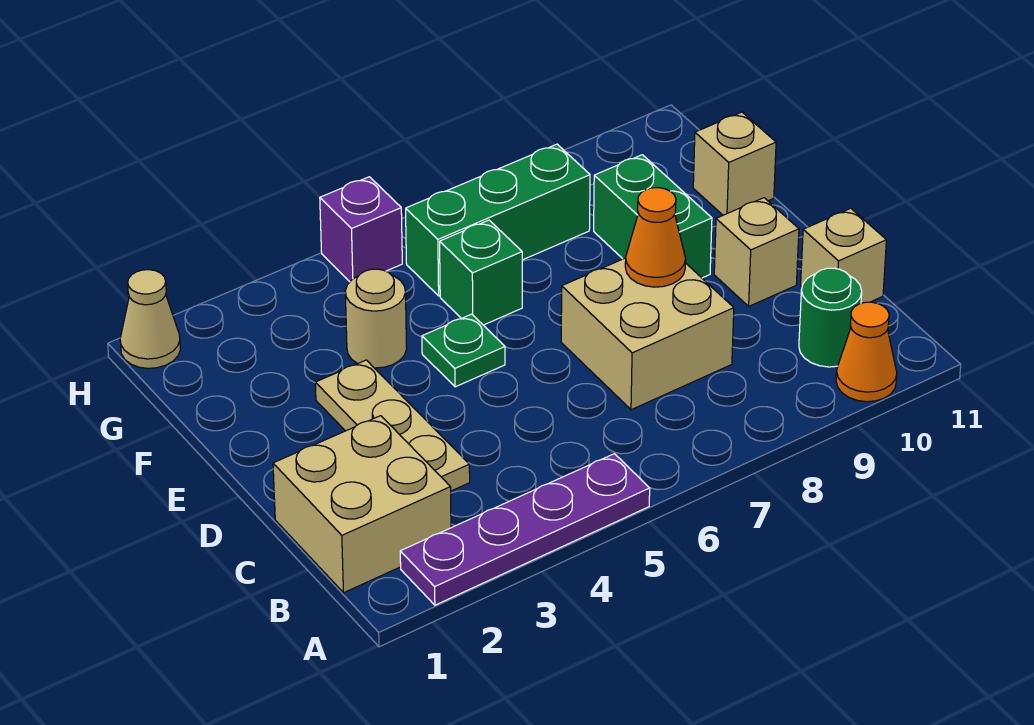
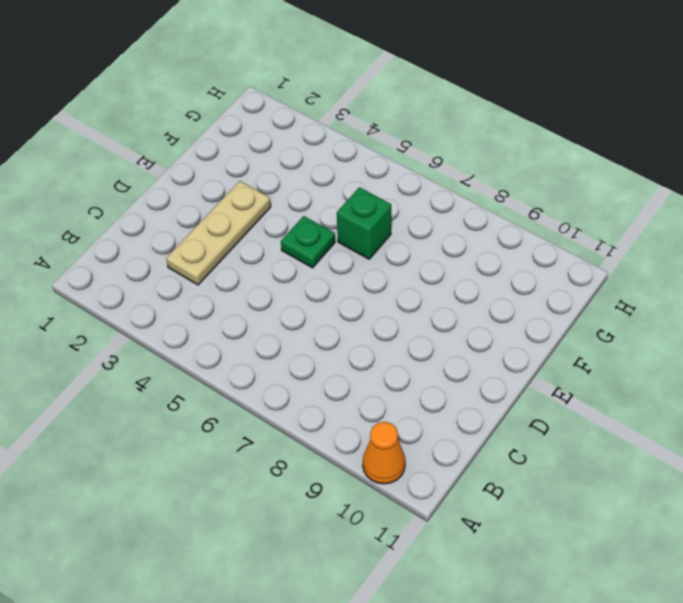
none -> purple plate A2:A5 level 1
none -> tan brick B1:C2 level 1
none -> green round brick B10 level 1

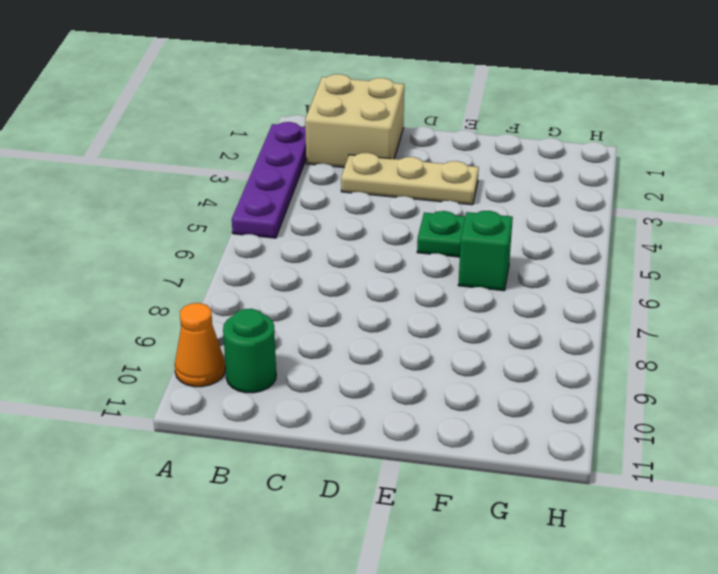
none -> tan brick C7:D8 level 1
none -> tan brick C11 level 1
none -> tan brick D10 level 1

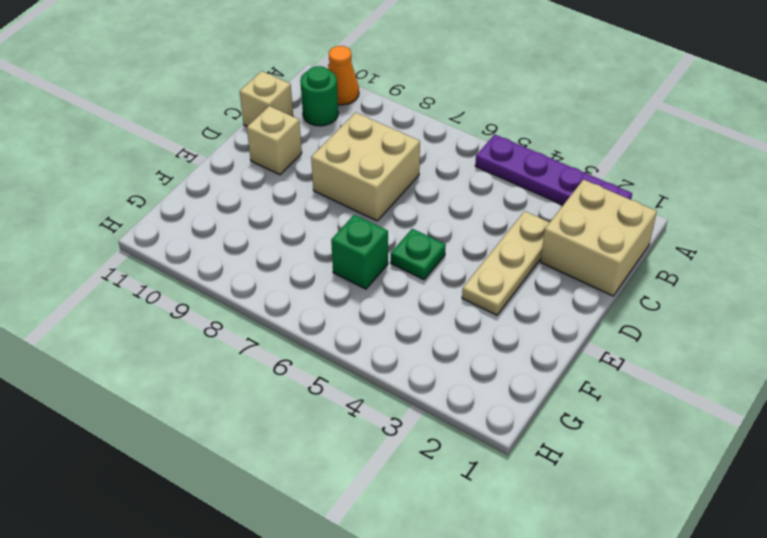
none -> green brick E9:F9 level 1
none -> tan round brick F4 level 1
none -> tan brick F11 level 1

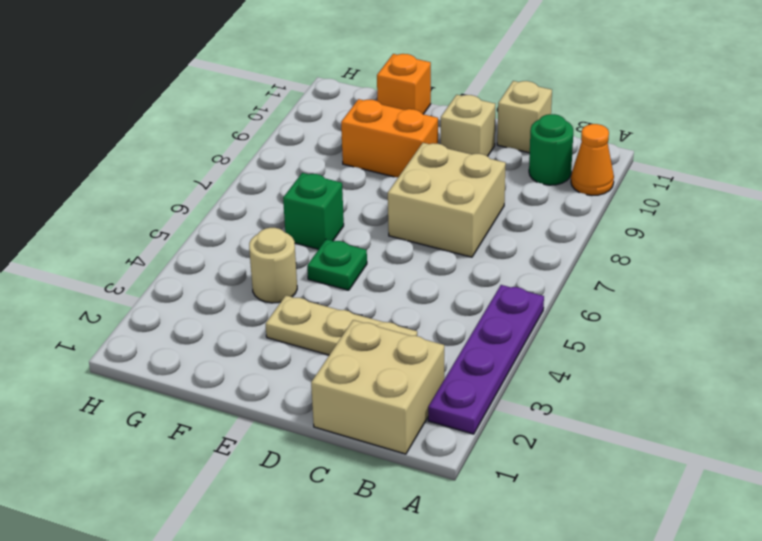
orange brick E9:F9 level 1 -> green brick E9:F9 level 1
orange brick F11 level 1 -> tan brick F11 level 1
none -> green brick G6:G8 level 1
none -> tan cone H1 level 1
none -> purple brick H5 level 1

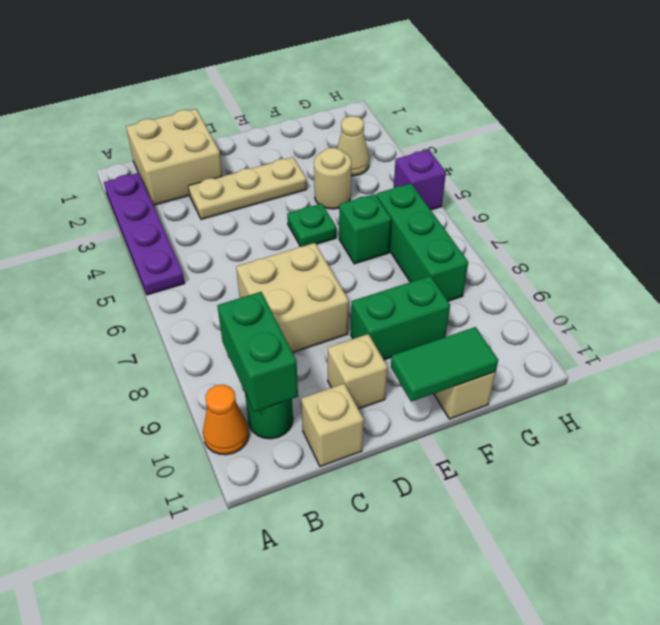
green brick B9:B10 level 2 -> none
green tile E11:F11 level 2 -> none
tan cone G3 level 1 -> tan cone H1 level 1
none -> orange cone D8 level 2

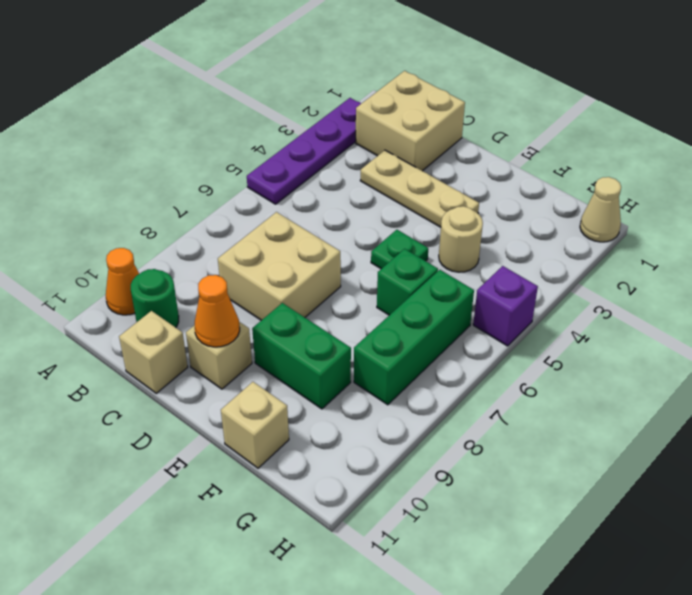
orange cone D10 level 2 -> orange cone D8 level 2

